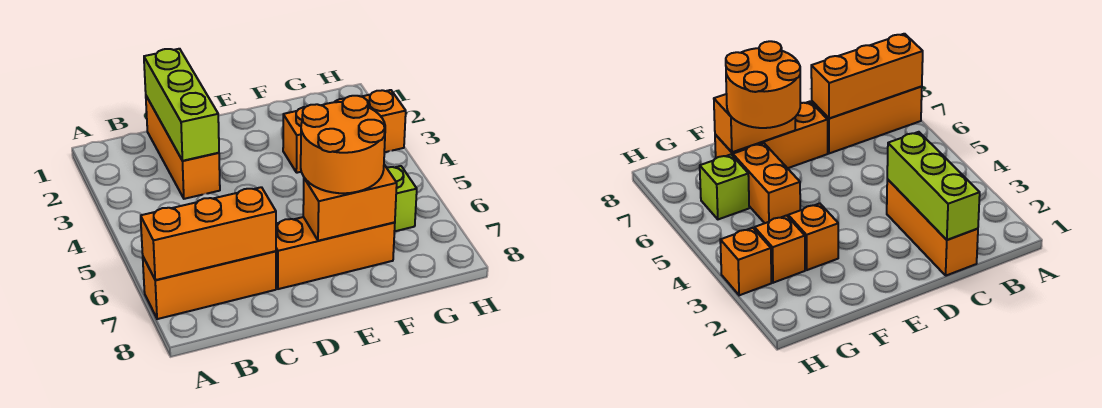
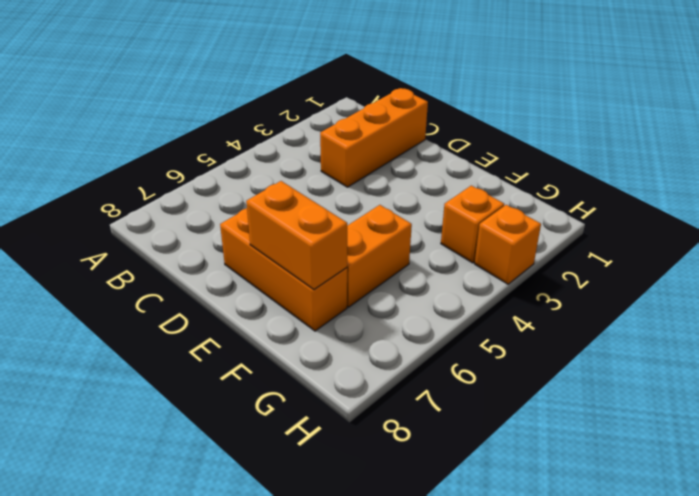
none -> orange brick A7:C7 level 1
none -> orange brick F3 level 1
none -> lime brick G6 level 1

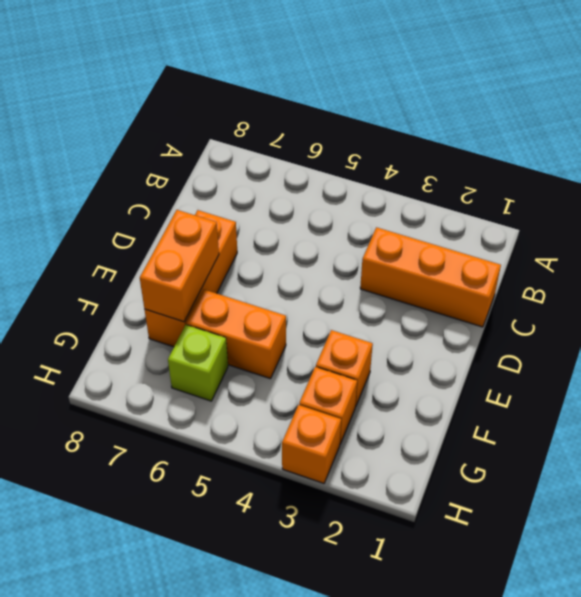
none -> orange brick A7:C7 level 1
none -> orange brick A7:C7 level 2
none -> lime brick C1:C3 level 2

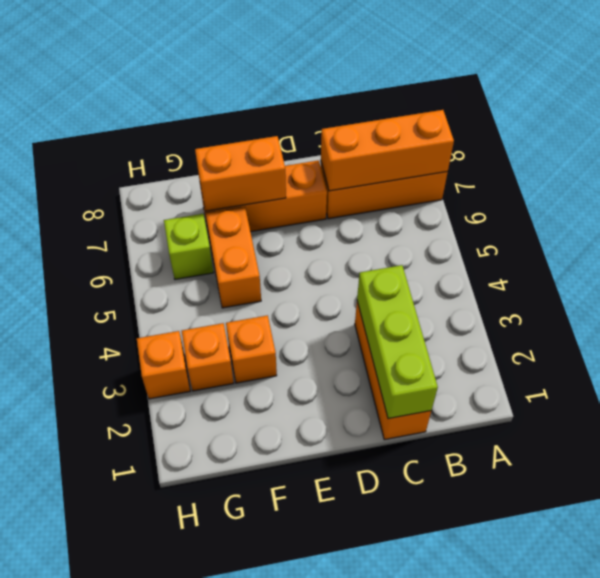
none -> orange round brick E6:F7 level 3

